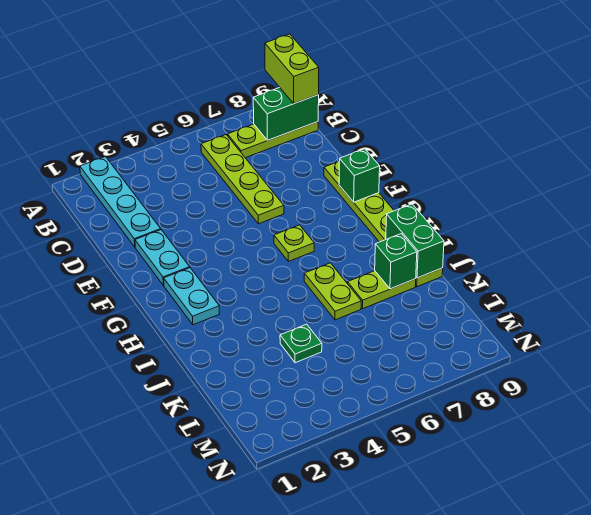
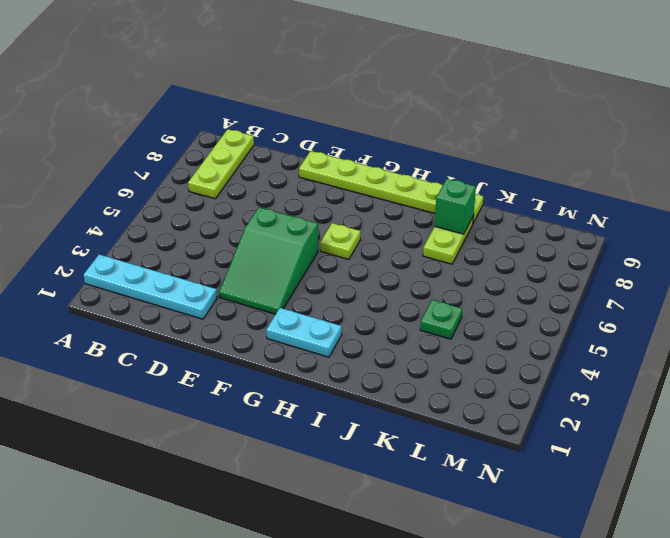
green slope E3:F5 level 1 top 5 -> none
none -> lime plate B6:E6 level 1
none -> cyan plate E2:F2 level 1
none -> lime plate I6:J6 level 1

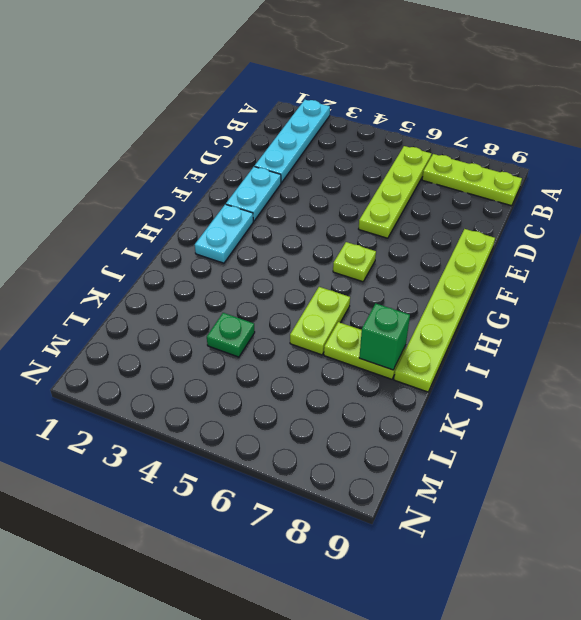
none -> green brick B8:B9 level 2
none -> green brick F9 level 2
none -> green brick I9:J9 level 2

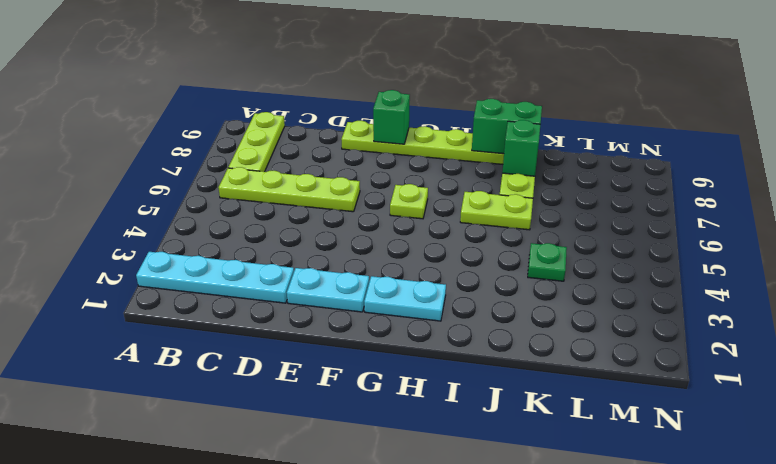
none -> green brick B8:B9 level 2
none -> lime brick A9:B9 level 3

